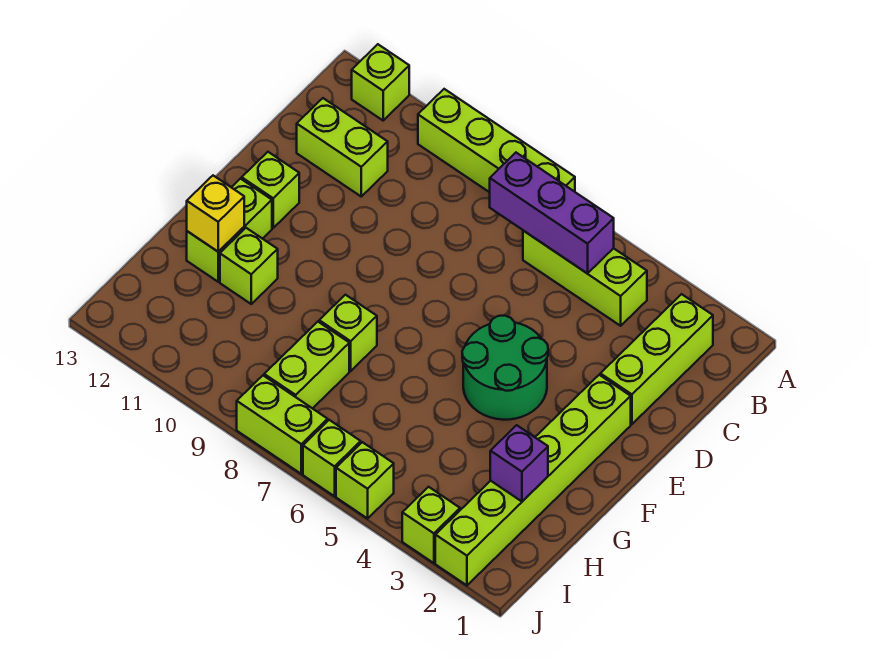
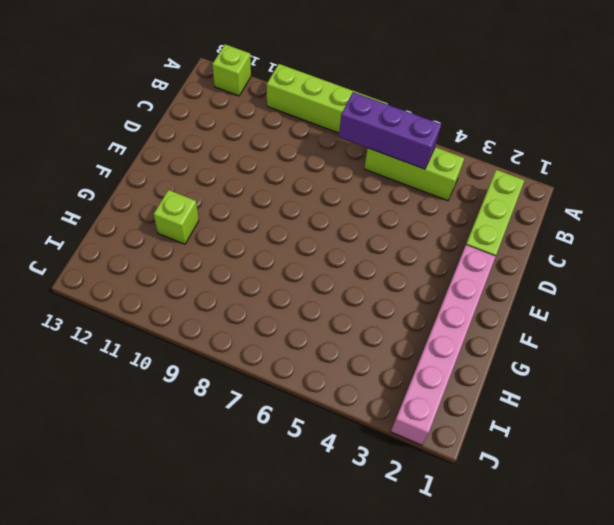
pink brick E2:J2 level 1 -> lime brick E2:J2 level 1
none -> lime brick C11:C12 level 1
none -> green round brick E4:F5 level 1
none -> lime brick E12 level 1

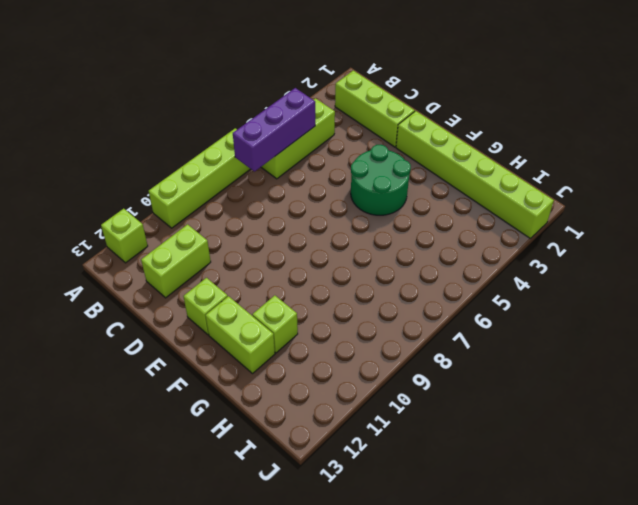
none -> lime brick G8 level 1
none -> lime brick H8:I8 level 1
none -> lime brick J3 level 1

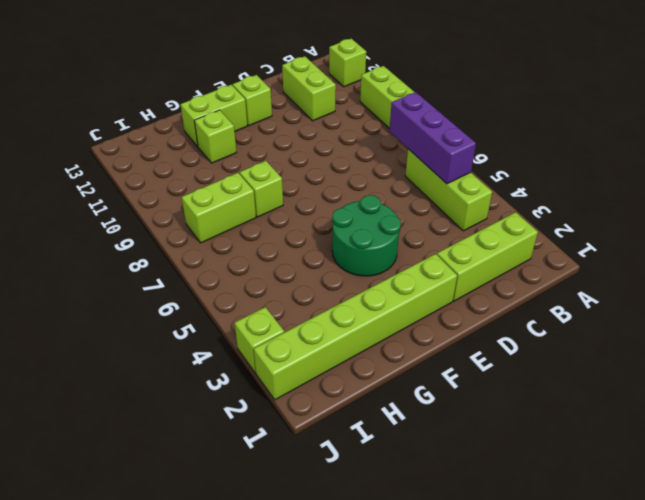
none -> lime brick J5 level 1
none -> lime brick J6 level 1
none -> lime brick J7:J8 level 1

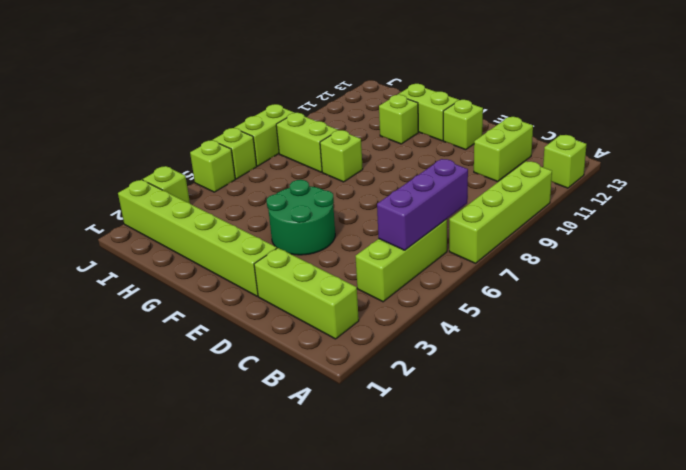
none -> yellow brick G12 level 2
none -> purple brick H2 level 2

